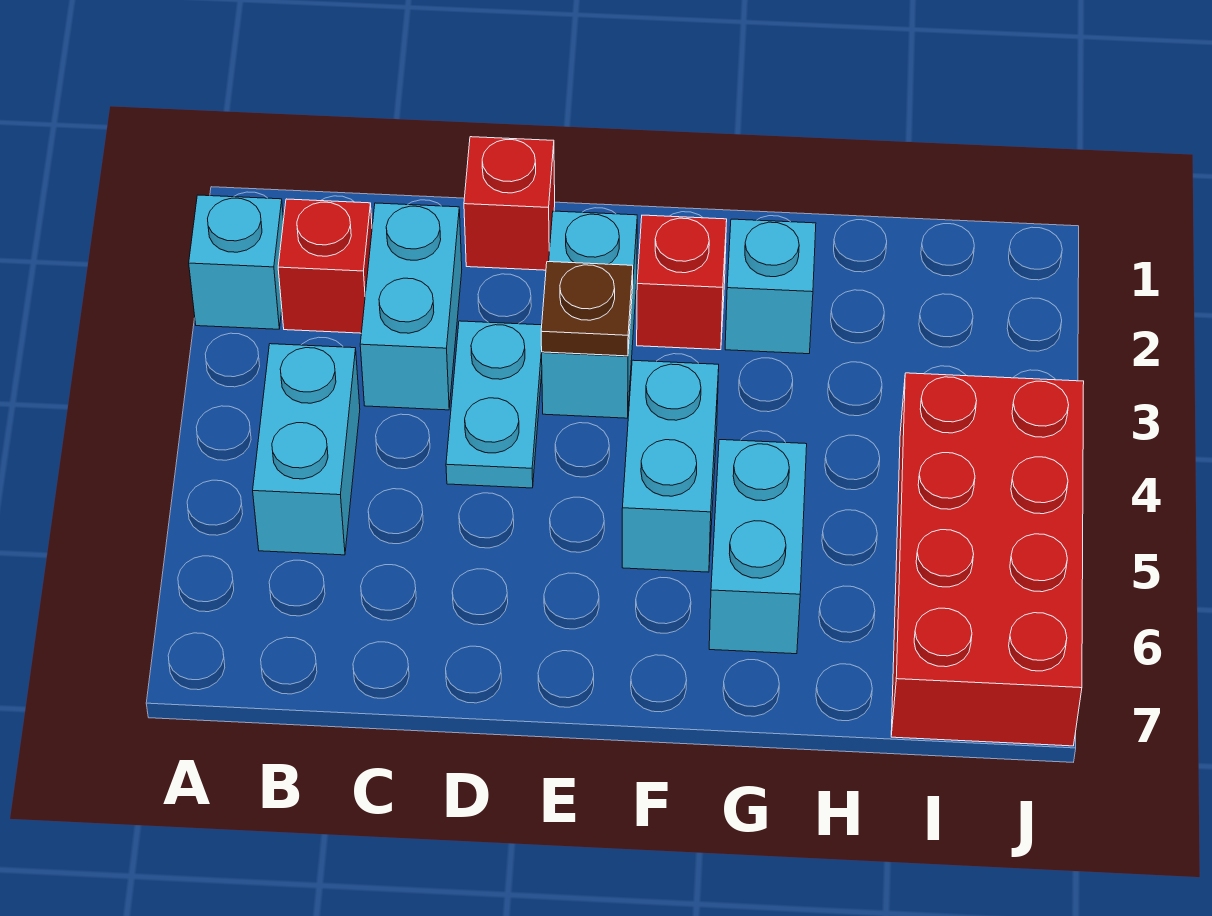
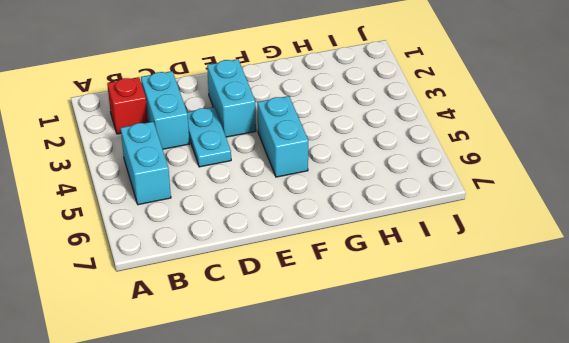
none -> cyan brick A2 level 1
none -> red brick D1 level 1
none -> red brick F2 level 1

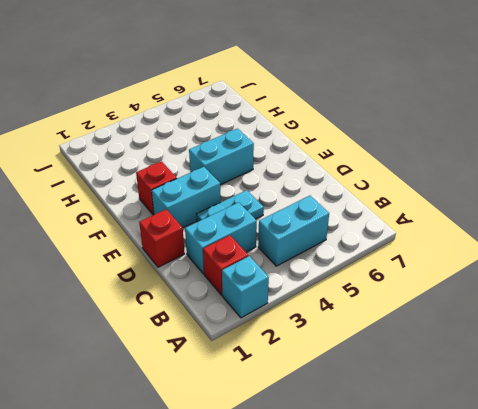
none -> cyan brick G2 level 1
none -> cyan brick G5:G6 level 1
none -> red brick I4:J7 level 1

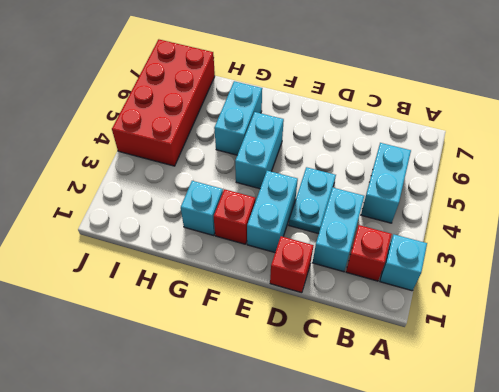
none -> brown plate E3 level 2

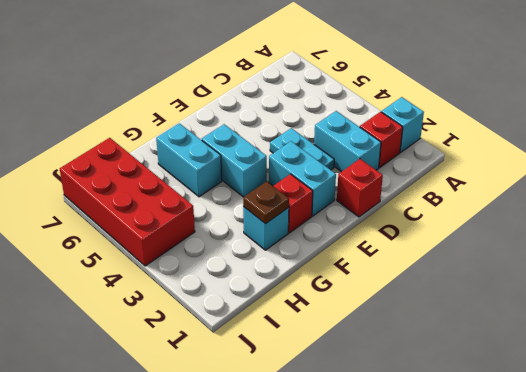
brown plate G2 level 2 -> brown plate E3 level 2
none -> cyan brick B4:B5 level 1

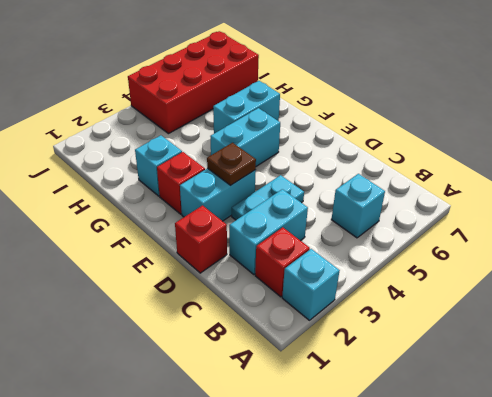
cyan brick B5 level 1 -> cyan brick B4:B5 level 1

